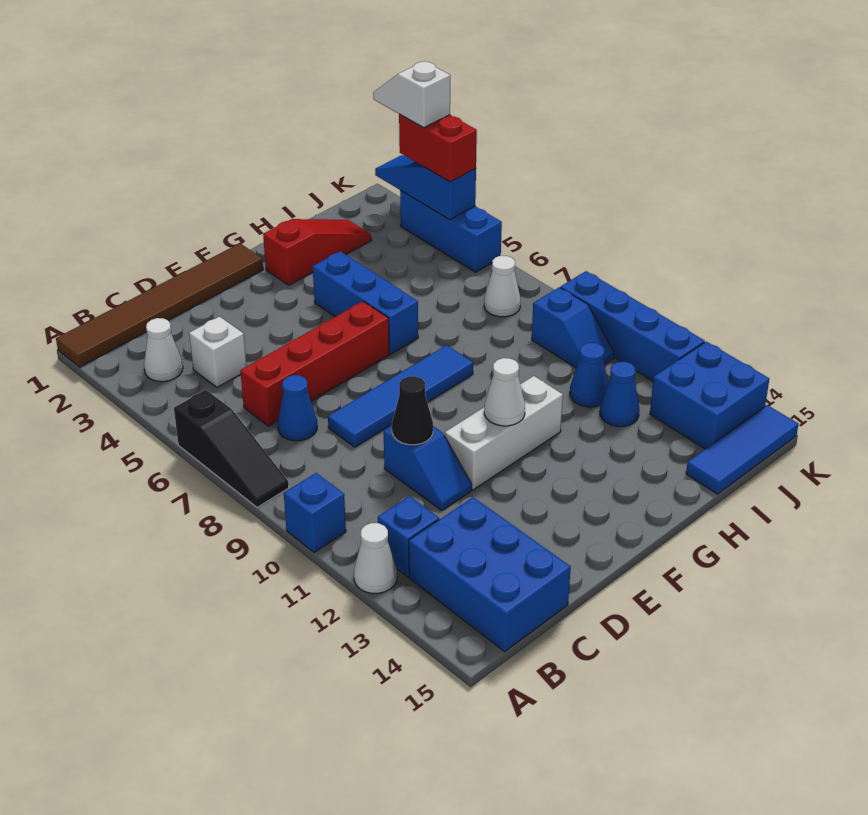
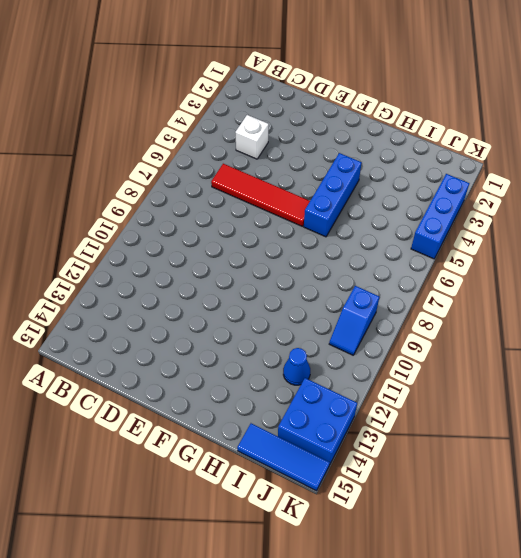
red tile C6:F6 level 1 -> red brick C6:F6 level 1
none -> brown tile A1:F1 level 1
none -> black slope A6:A8 level 1 top 6
none -> blue brick A10 level 1

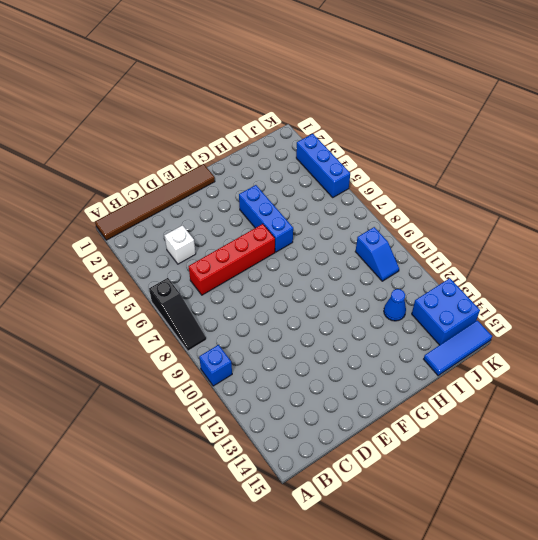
none -> white cone A12 level 1
none -> white cone B3 level 1
none -> blue brick B12 level 1

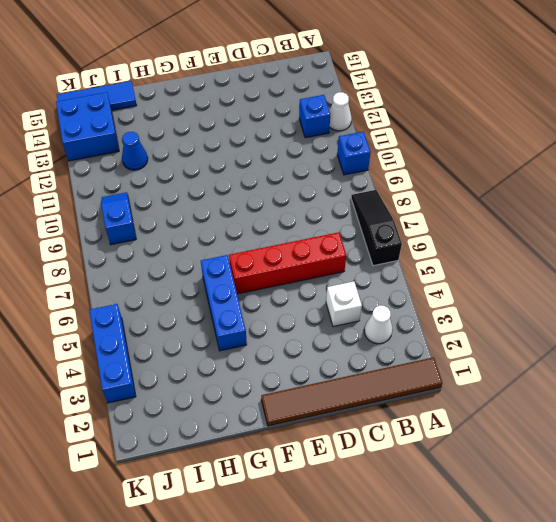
none -> blue brick B13:C15 level 1
none -> blue cone C7 level 1
none -> blue tile D8:G8 level 1

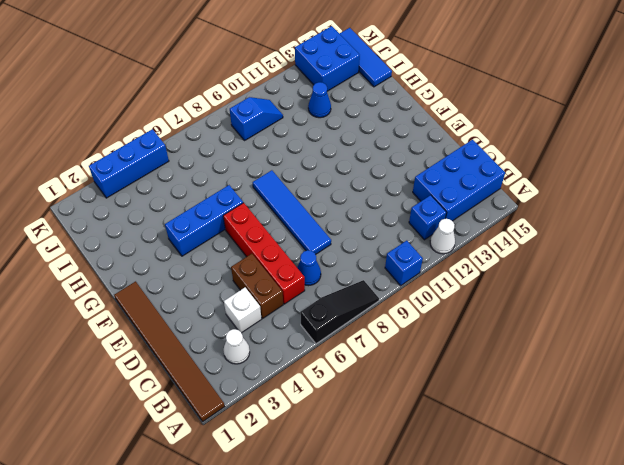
brown brick C5:D5 level 1 -> none
none -> blue slope D10:D11 level 1 top 10
none -> white brick E11:G11 level 1
none -> red slope G2:I2 level 1 top G

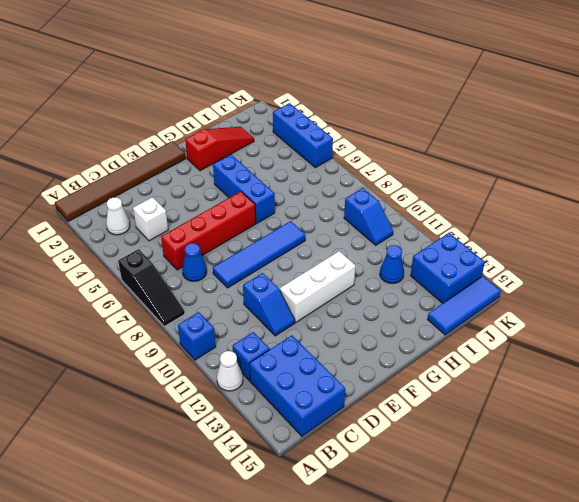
none -> blue cone I11 level 1
none -> white cone J7 level 1
none -> blue brick K9:K12 level 1

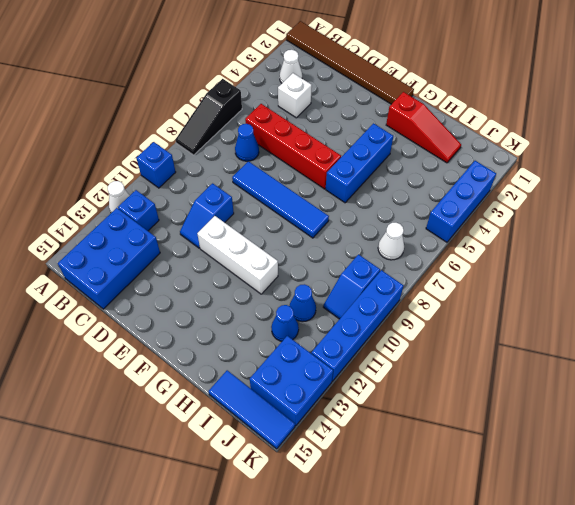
none -> black cone D10 level 2
none -> white cone F11 level 2
none -> blue slope K2:K4 level 2 top 4

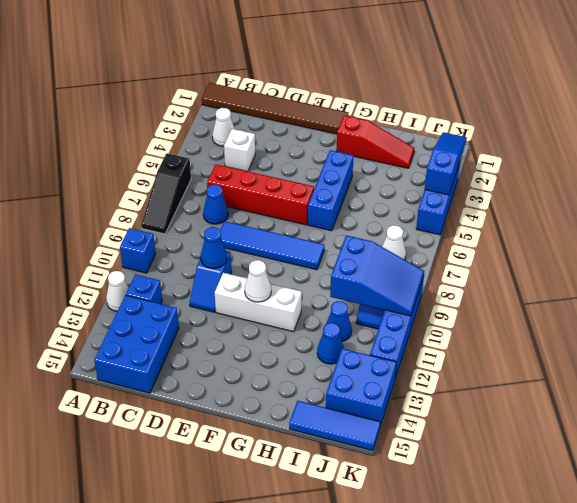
blue cone D10 level 2 -> black cone D10 level 2
blue slope I9:K10 level 2 top I -> none
none -> red brick K3:K4 level 3
none -> white slope K2:K3 level 4 top 3

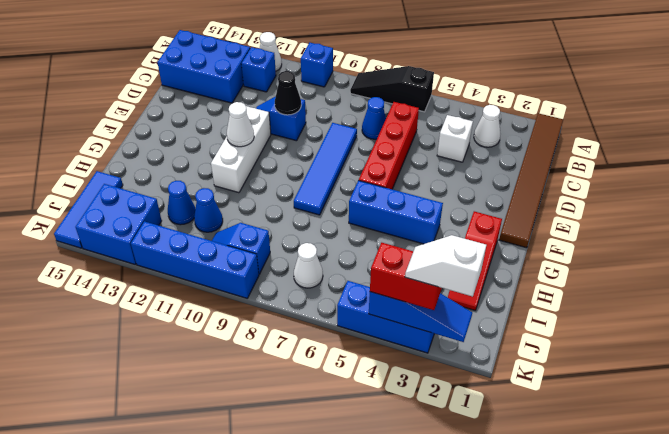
white slope K2:K3 level 4 top 2 -> white slope K2:K3 level 4 top 3

